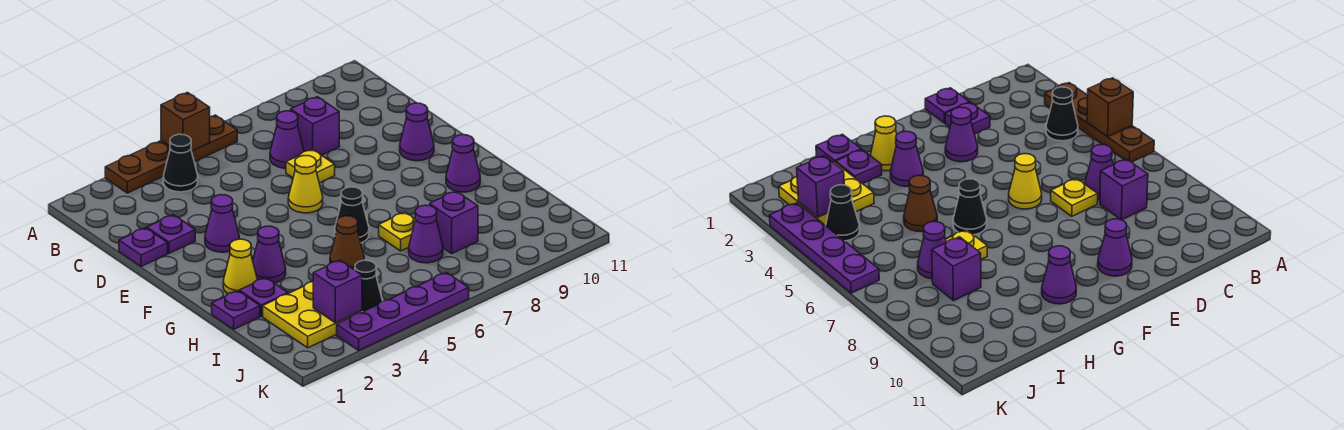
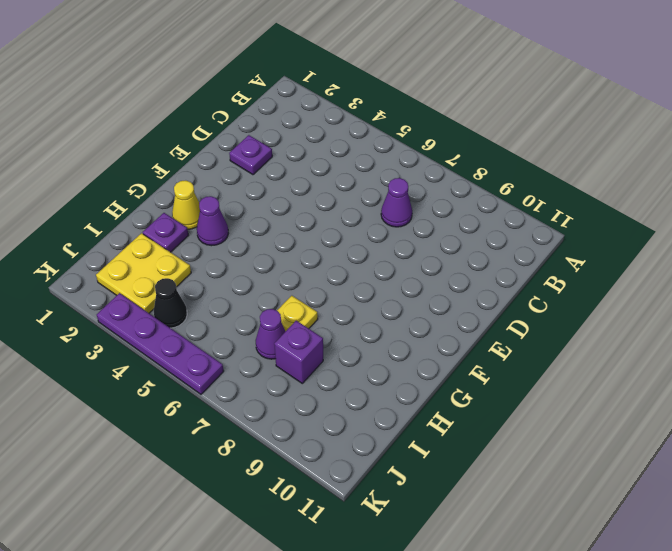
none -> brown plate A3:A6 level 1
none -> black cone B4 level 1
none -> purple brick C8 level 1

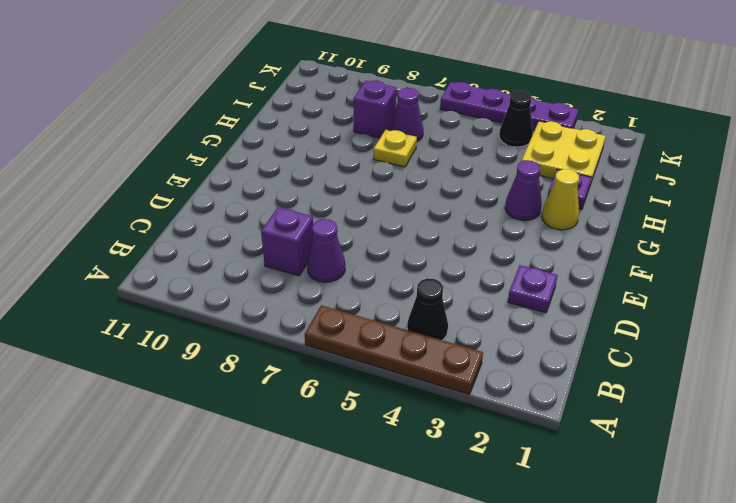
none -> purple plate D1 level 1
none -> yellow plate D7 level 1
none -> purple cone E3 level 1

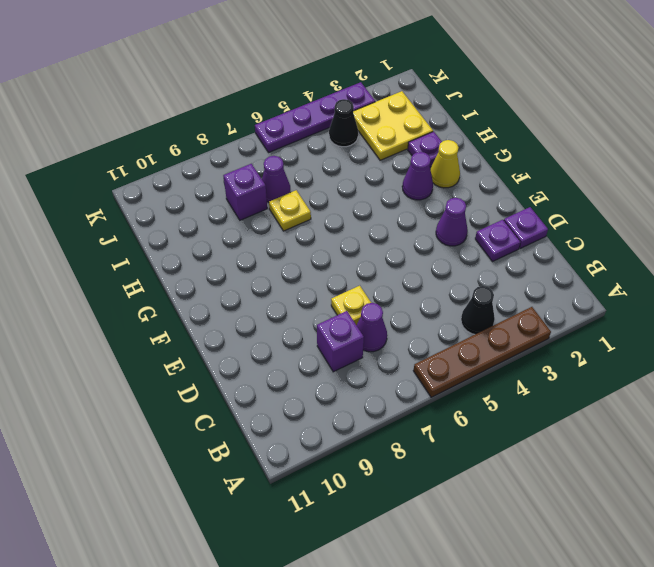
none -> yellow cone E6 level 1
none -> purple cone E10 level 1
none -> black cone G6 level 1

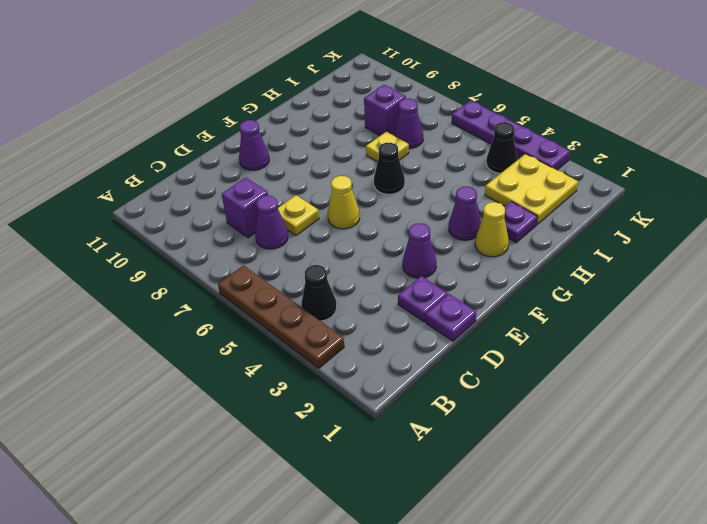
none -> purple cone G10 level 1
none -> purple plate H1 level 1
none -> brown cone H5 level 1

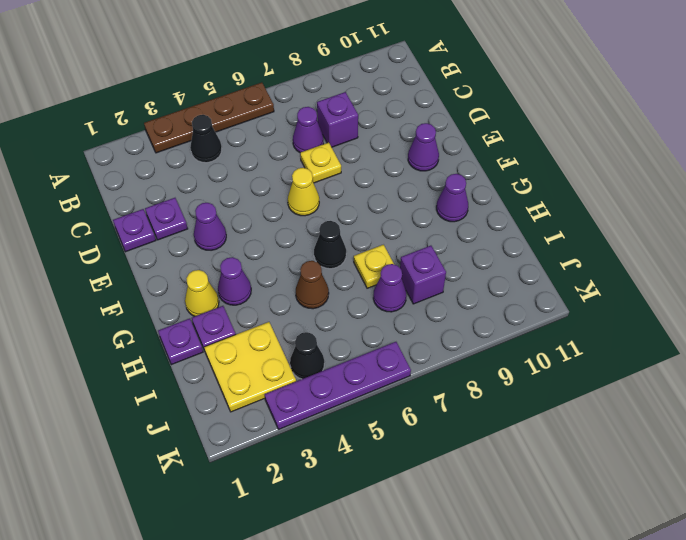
none -> brown brick A5 level 2
none -> purple brick J3 level 2

